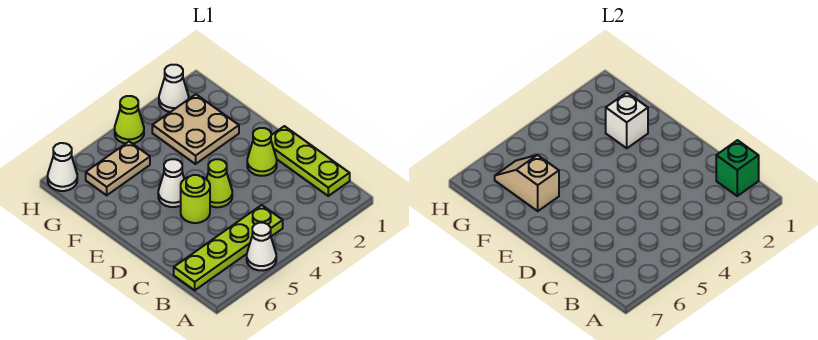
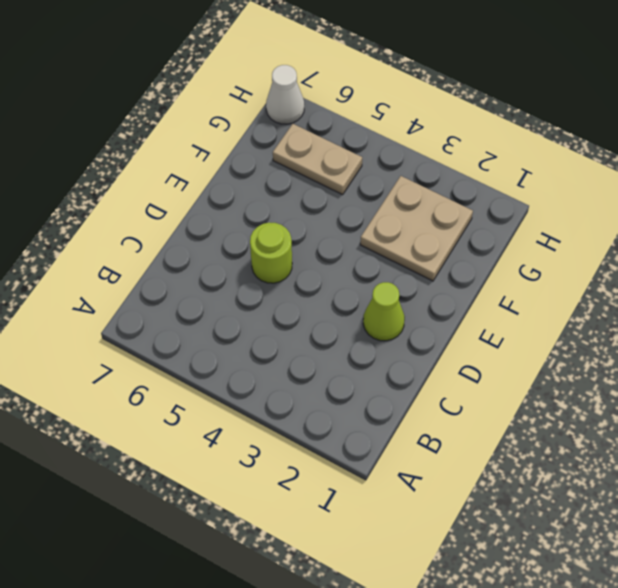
none -> white cone A5 level 1
none -> lime plate B1:D1 level 1
none -> lime plate B4:B7 level 1

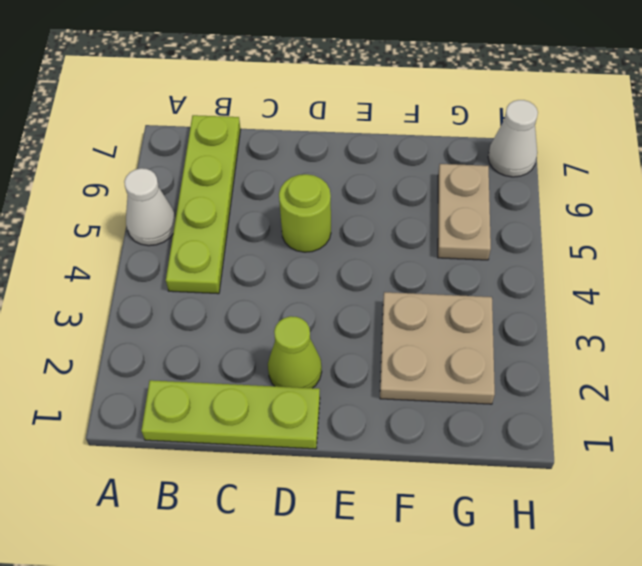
none -> lime cone D4 level 1
none -> white cone E5 level 1
none -> white cone H2 level 1

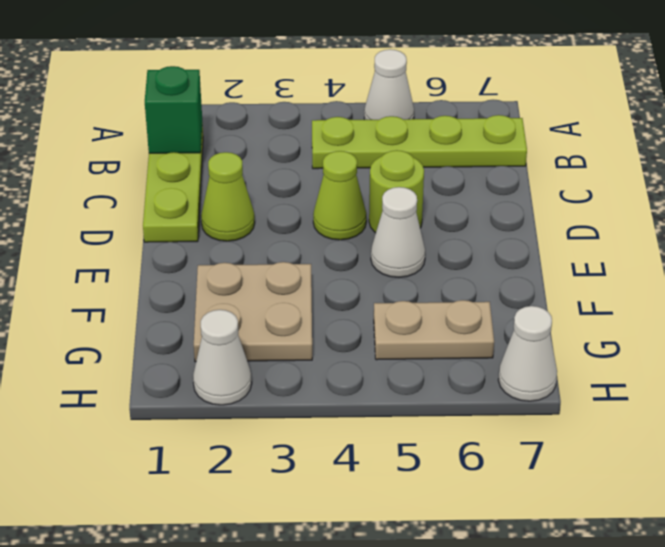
none -> lime cone H4 level 1
none -> white brick F2 level 2
none -> tan slope F6:G6 level 2 top F

